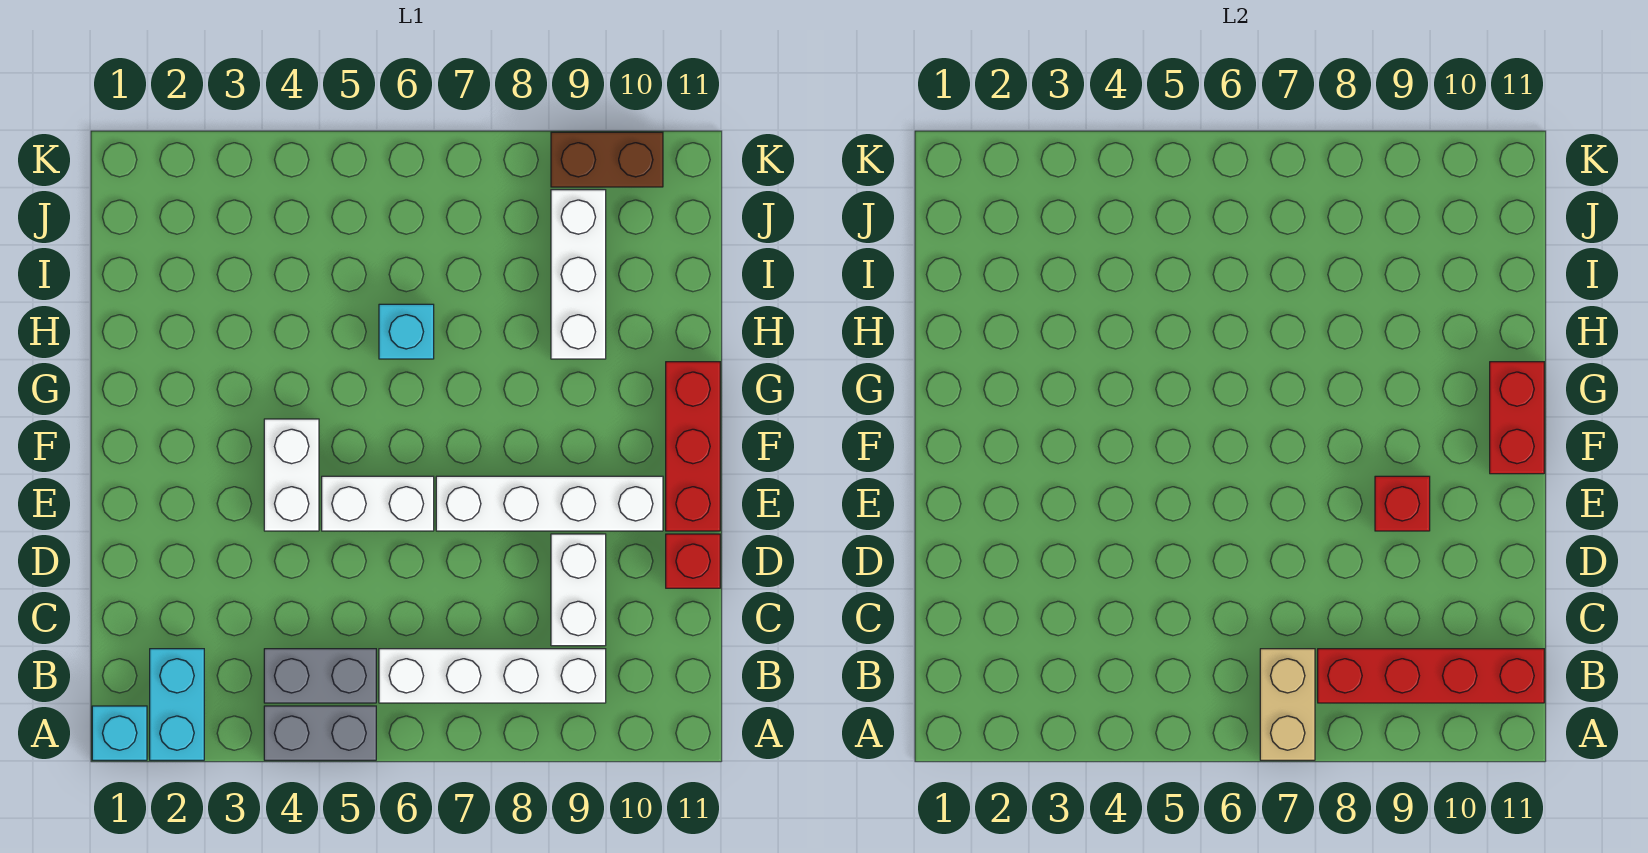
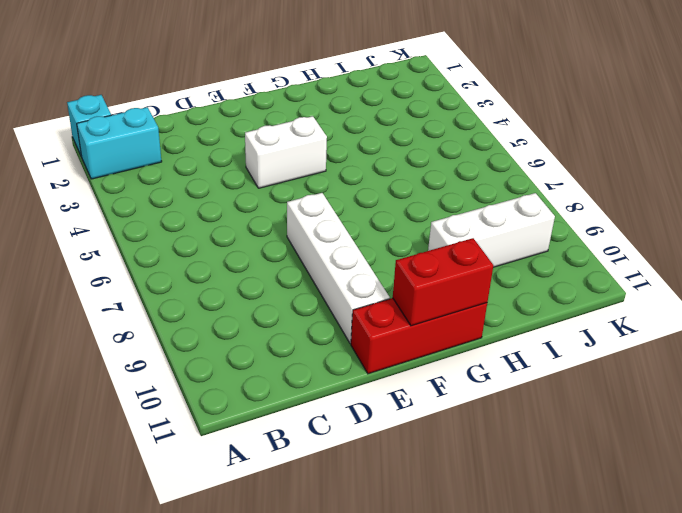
none -> grey brick A4:A5 level 1
none -> grey brick B4:B5 level 1
none -> white brick B6:B9 level 1

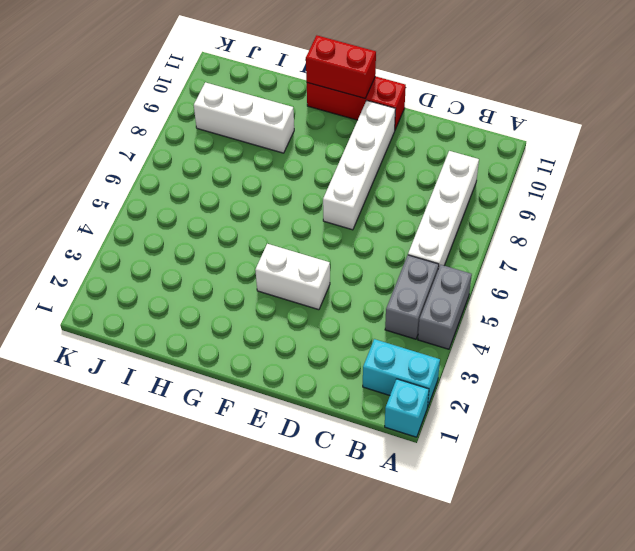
none -> white brick C9:D9 level 1
none -> red brick D11 level 1
none -> white brick E5:E6 level 1

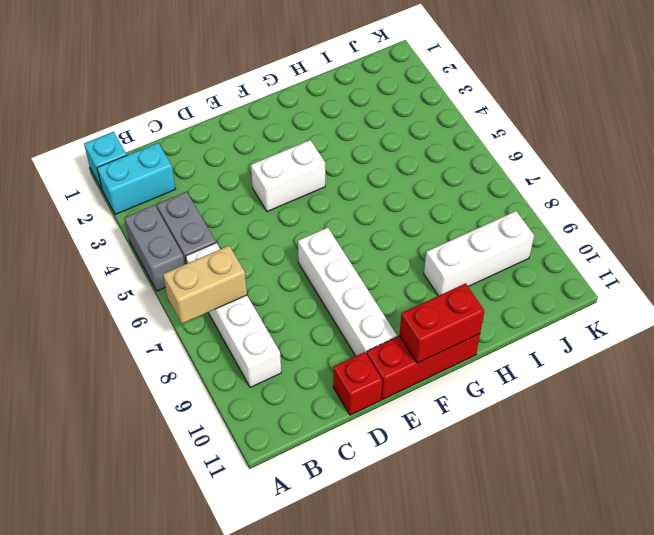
none -> white brick C9:D9 level 1
none -> white brick E5:E6 level 1
none -> cyan brick H6 level 1

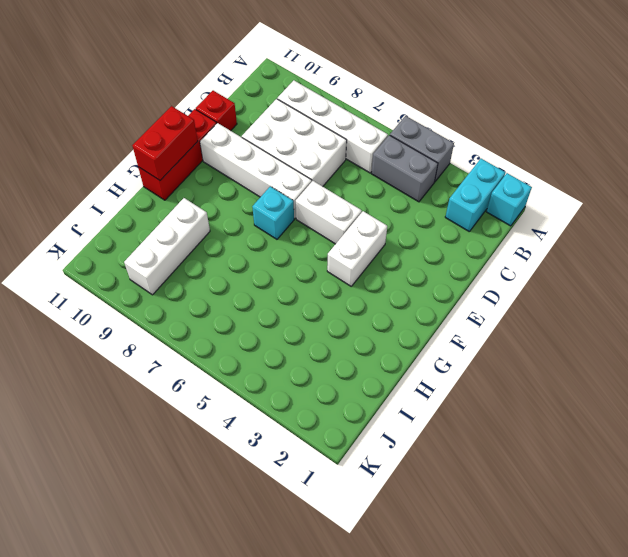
white brick C7:D9 level 1 -> white brick C9:D9 level 1
cyan brick F7 level 1 -> cyan brick H6 level 1
none -> brown brick K9:K10 level 1
none -> tan brick A7:B7 level 2
none -> red brick B8:B11 level 2

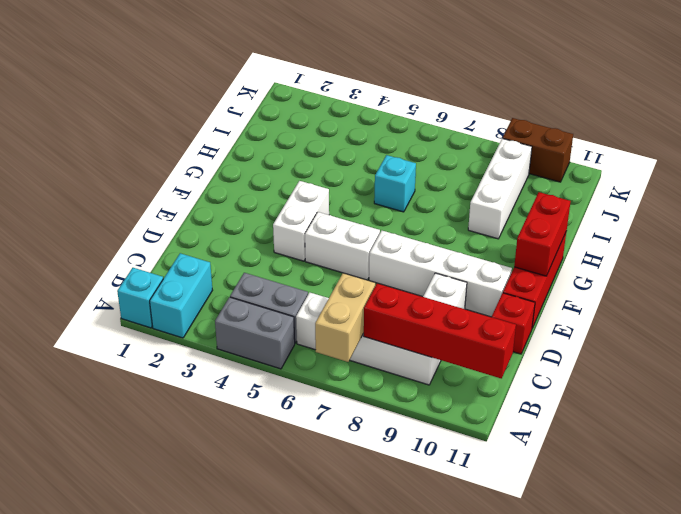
none -> red brick E9 level 2

